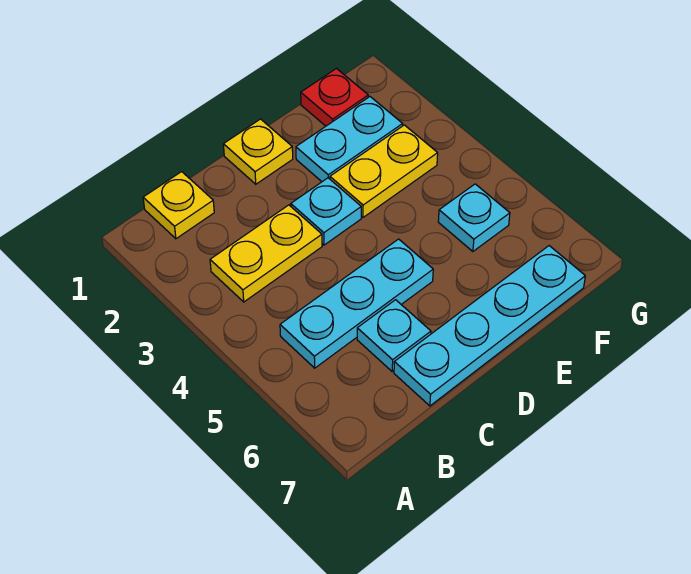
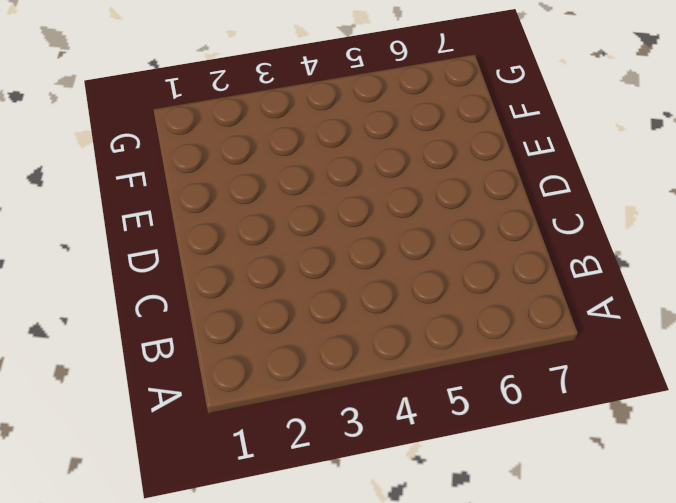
none -> yellow plate B1 level 1
none -> yellow plate B3:C3 level 1

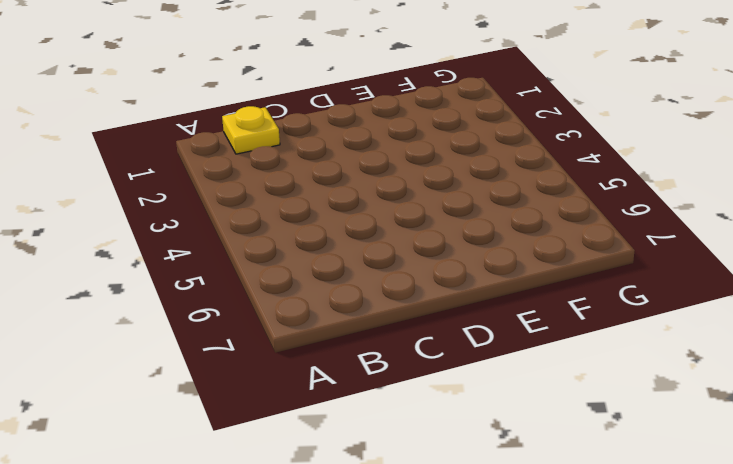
none -> yellow plate B3:C3 level 1
none -> cyan plate B5:D5 level 1

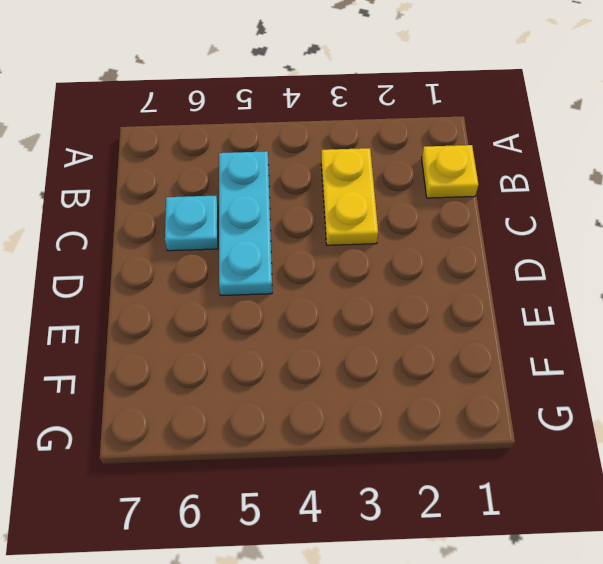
none -> cyan plate C7:F7 level 1
none -> yellow plate D1 level 1

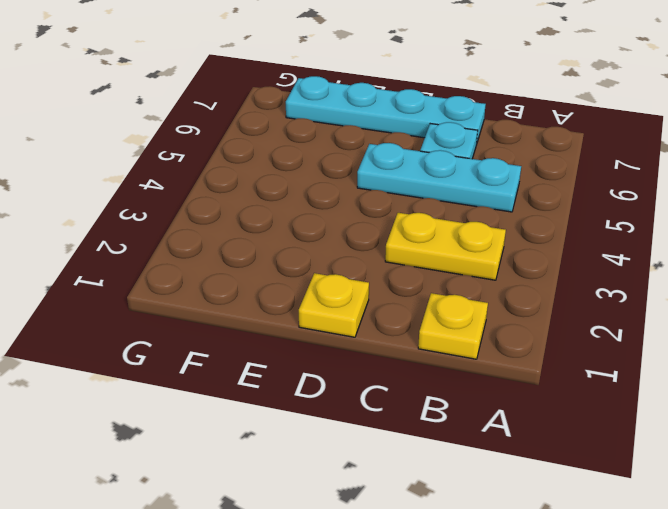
none -> cyan plate D3 level 1
none -> cyan plate E2:F2 level 1

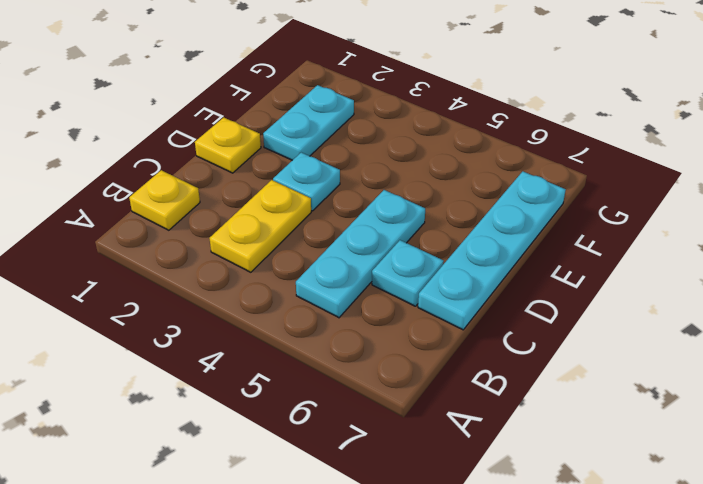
none -> yellow plate E3:F3 level 1
none -> red plate F1 level 1

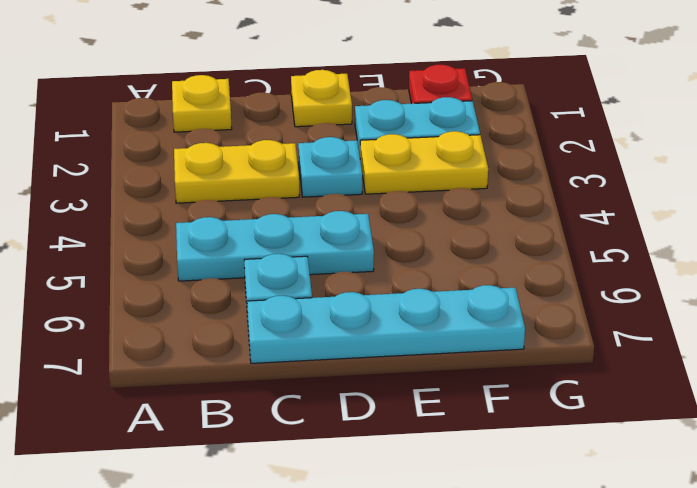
none -> cyan plate F5 level 1

